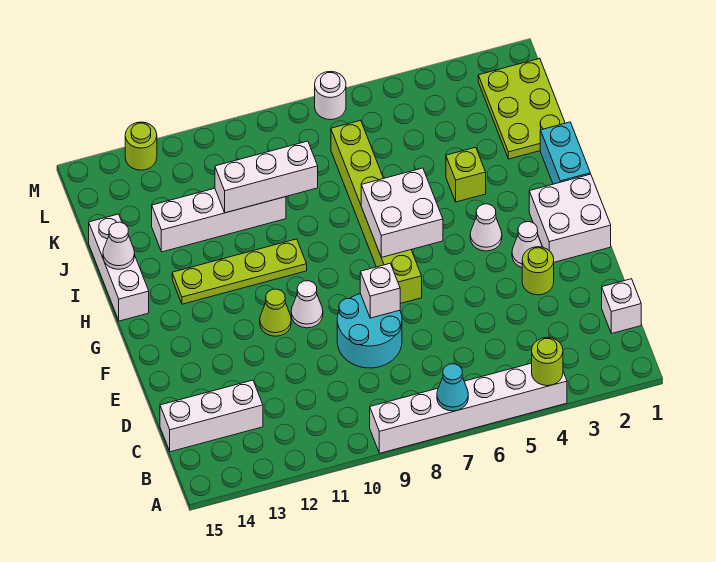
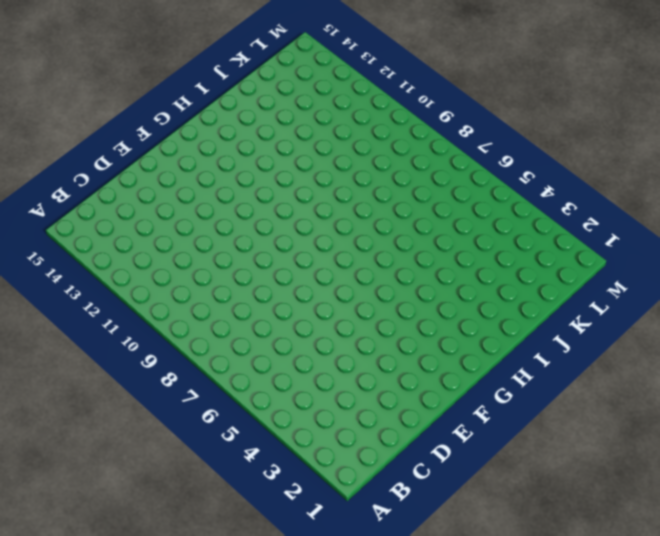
none -> white brick A4:A9 level 1
none -> white brick C1 level 1
none -> white brick C13:C15 level 1

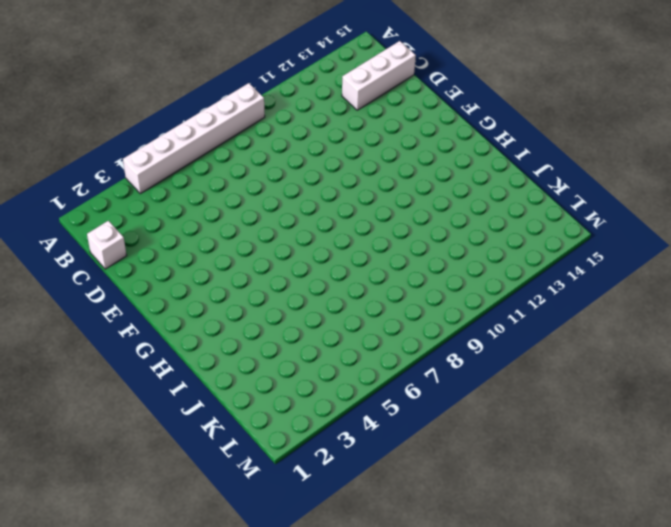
none -> cyan round brick D8:E9 level 1
none -> lime round brick E3 level 1
none -> white brick F1:G2 level 1

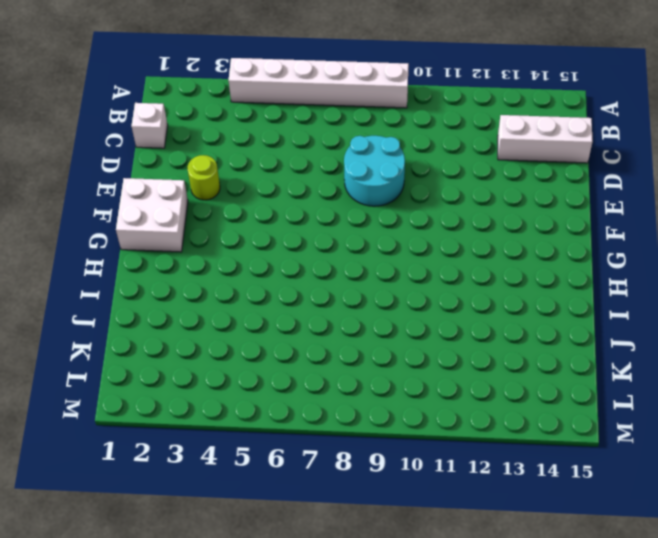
none -> white cone F3 level 1
none -> lime brick F7:K7 level 1
none -> white cone F10 level 1

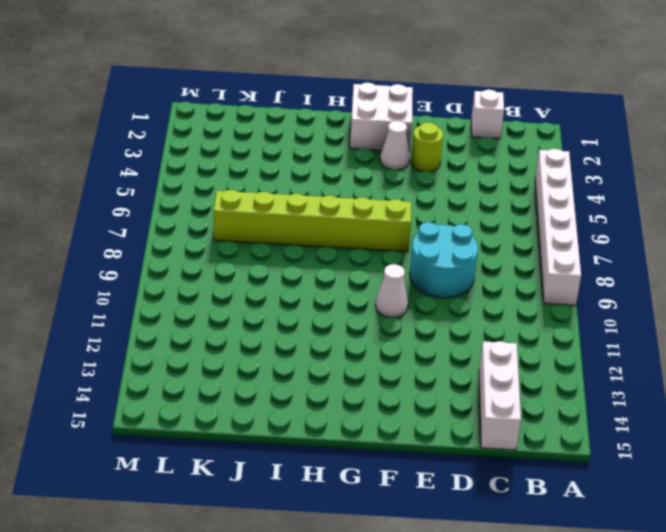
none -> lime cone F11 level 1
none -> white cone G4 level 1
none -> cyan brick H1:I1 level 1

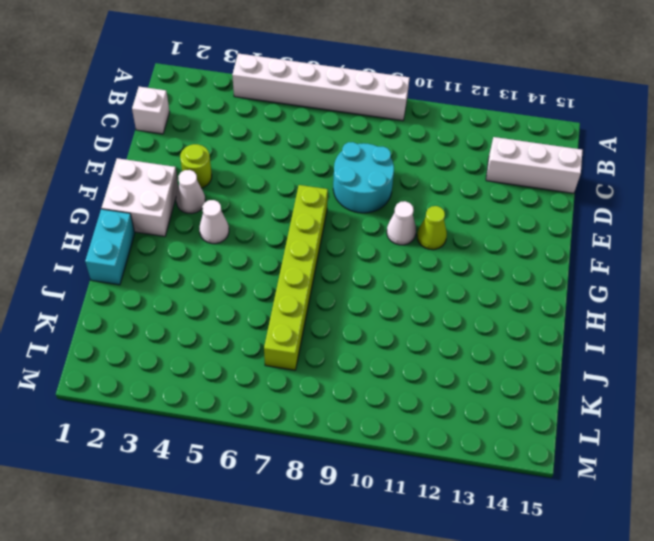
none -> lime plate H10:H13 level 1
none -> white brick H15:J15 level 1
none -> lime brick I4 level 1

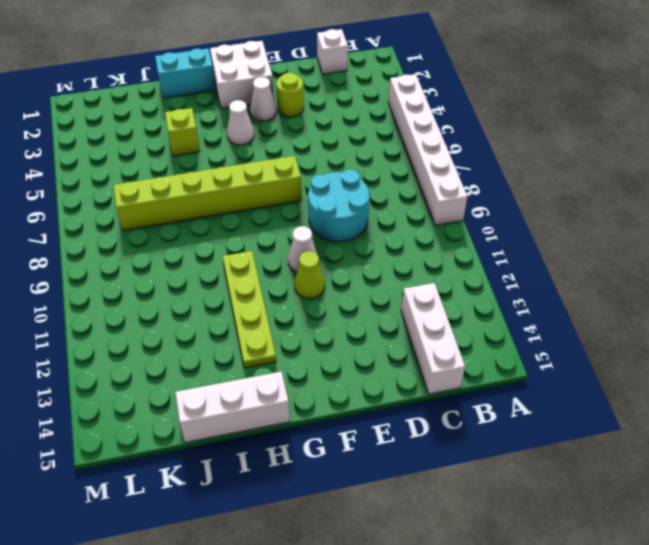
none -> lime plate J1:L2 level 1
none -> white brick J10:J13 level 1
none -> white round brick M7 level 1

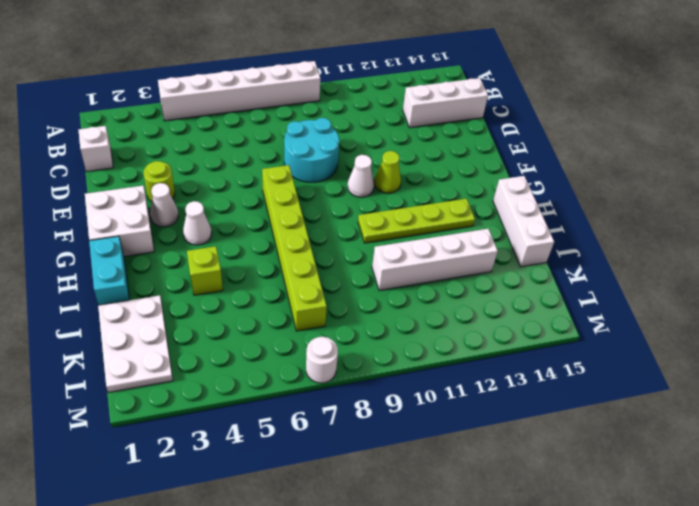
white plate J1:L2 level 1 -> lime plate J1:L2 level 1
none -> lime round brick M13 level 1
none -> lime round brick A4 level 2
none -> cyan cone A7 level 2

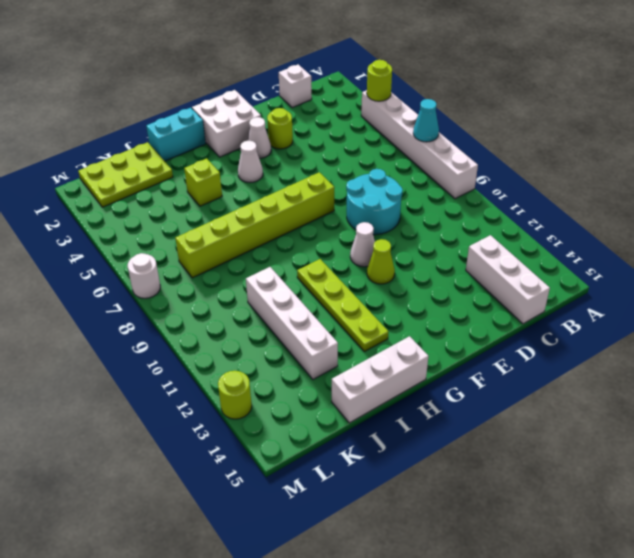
none -> white brick E8 level 2
none -> white brick G6:H7 level 2
none -> white cone I15 level 2

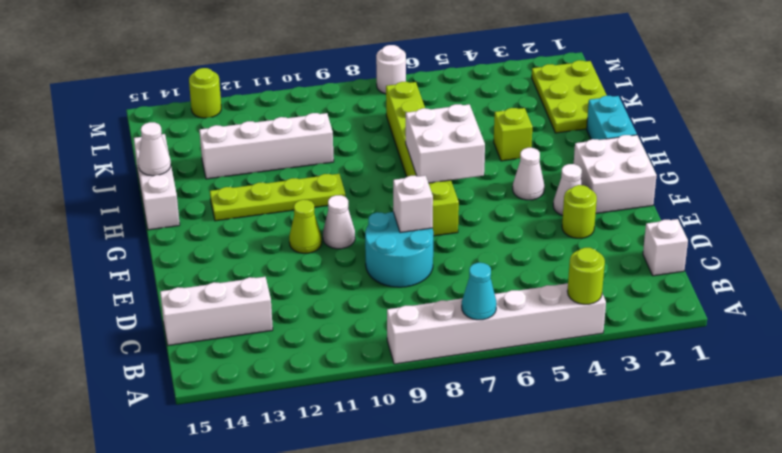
none -> white brick J9:J11 level 2

